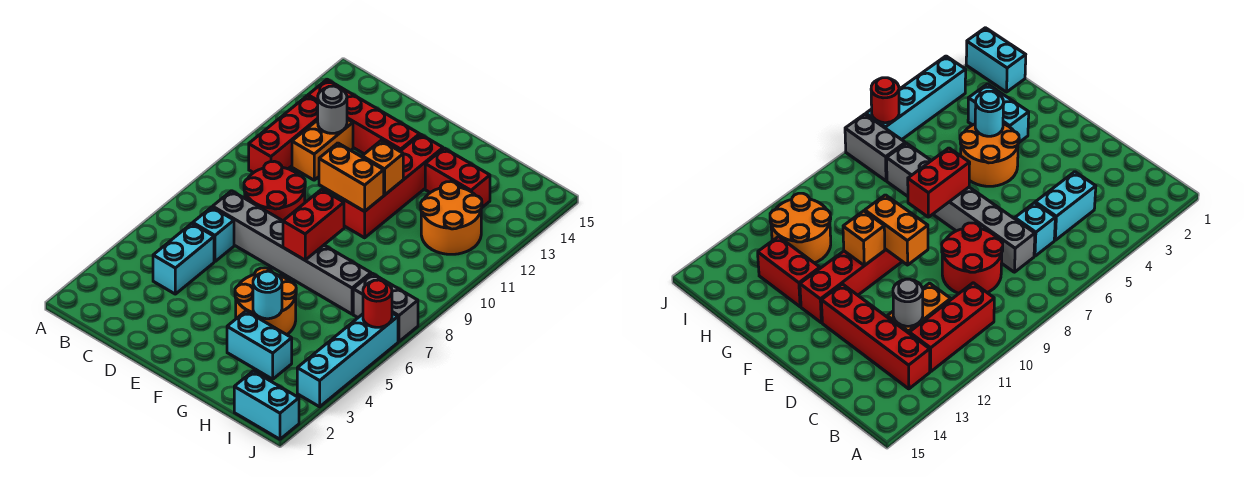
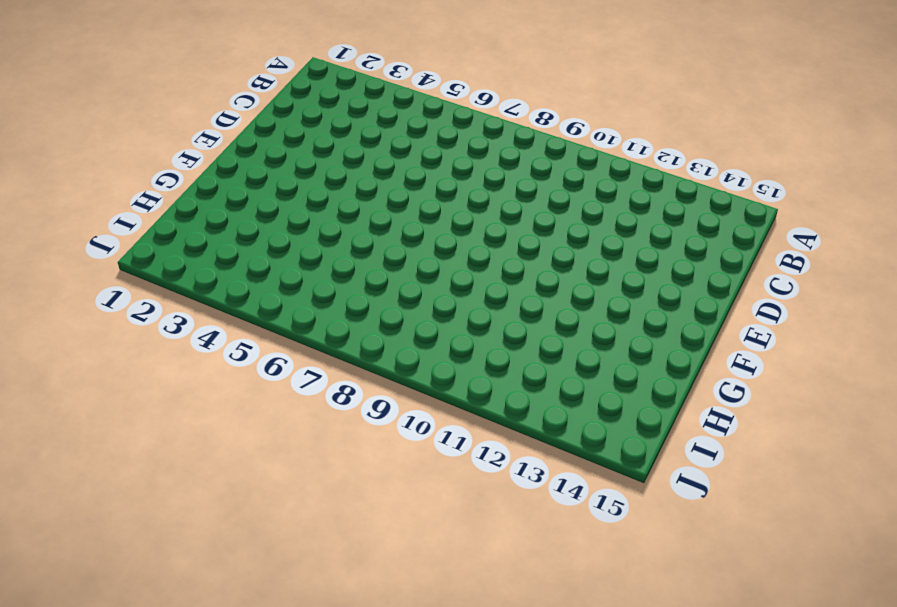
none -> red brick B10:B12 level 1
none -> red brick B13:E13 level 1
none -> cyan brick C4:C5 level 1

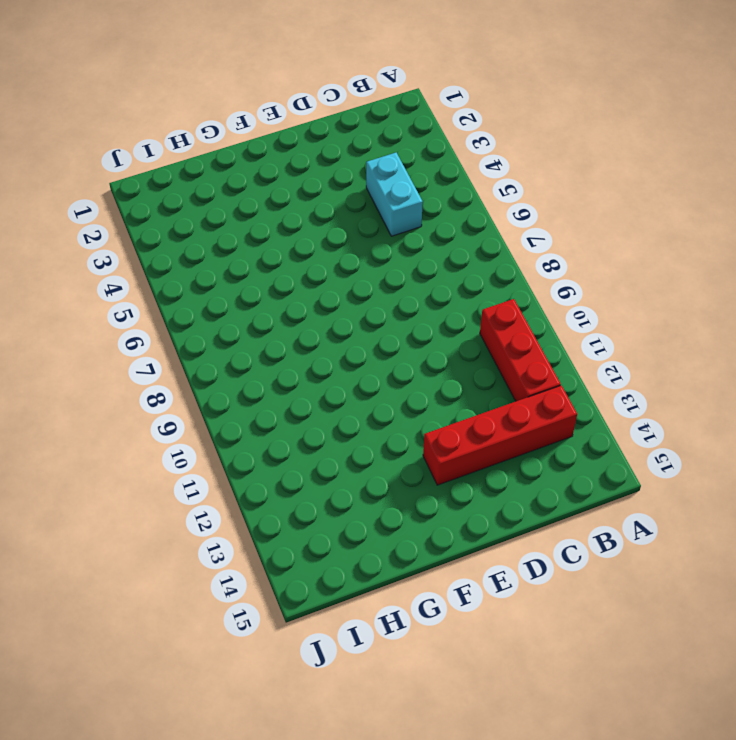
none -> cyan brick C6 level 1
none -> grey brick C7:H7 level 1
none -> red round brick C8:D9 level 1

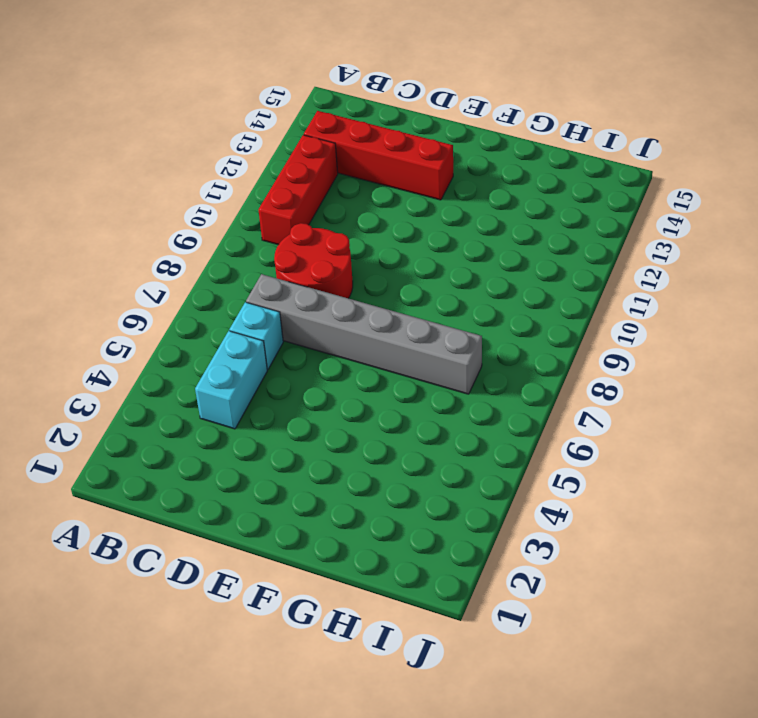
none -> orange brick C11:C12 level 1
none -> orange round brick F4:G5 level 1
none -> red brick F10:F13 level 1

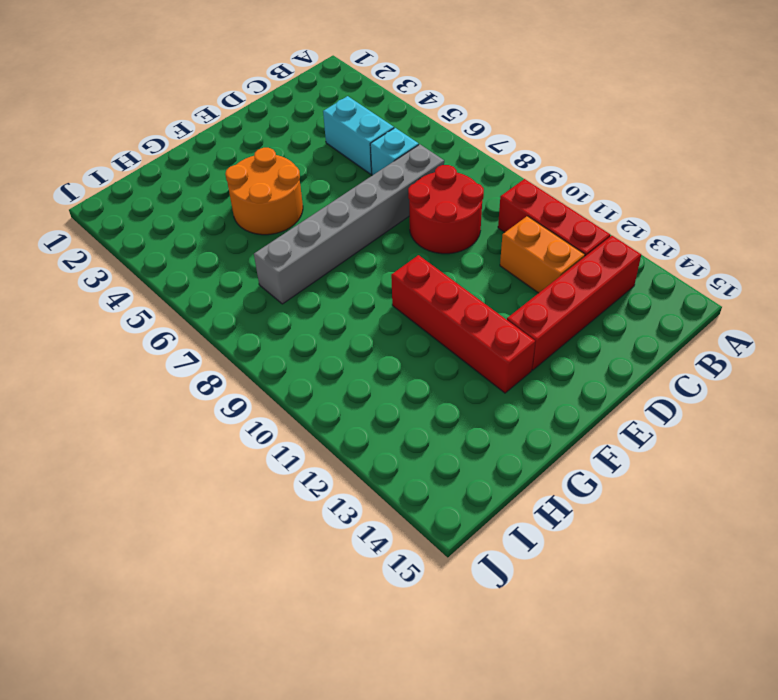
none -> cyan brick G3:H3 level 1
none -> red brick G13:H13 level 1
none -> orange round brick H11:I12 level 1

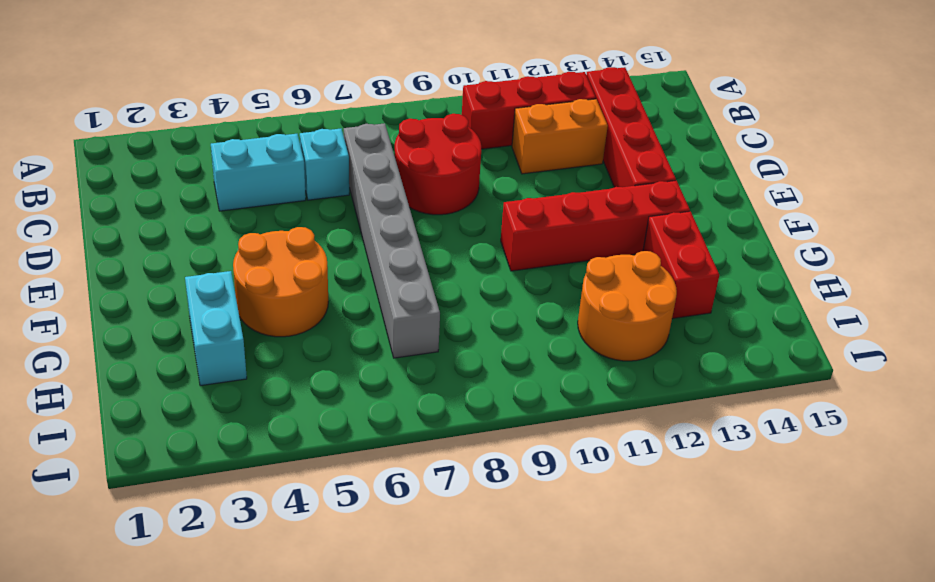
none -> cyan brick I1:J1 level 1
none -> grey brick I7:J7 level 1
none -> cyan brick J3:J6 level 1

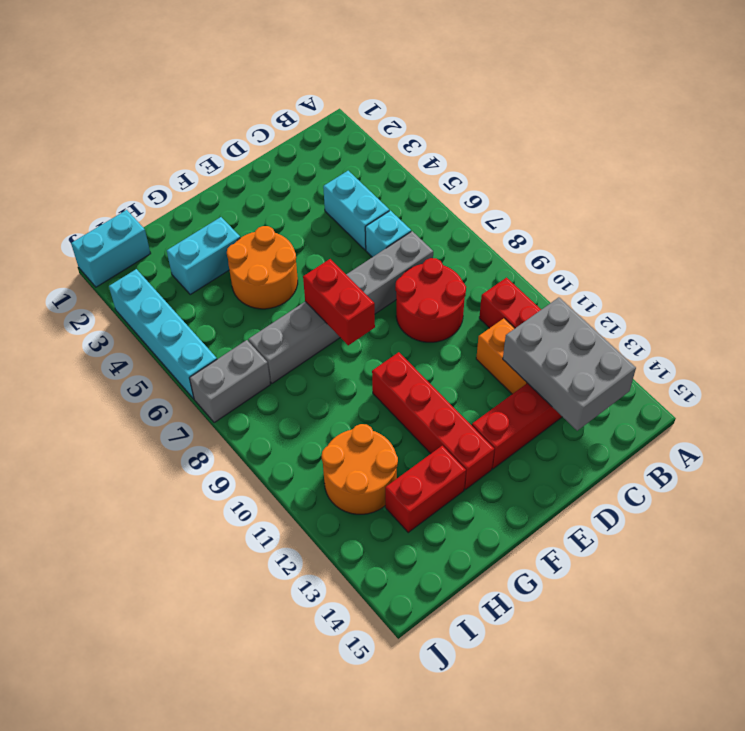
grey brick B12:C14 level 2 -> grey round brick C12 level 2
none -> orange brick E10:F10 level 2
none -> orange brick F11 level 2
none -> cyan round brick G4 level 2

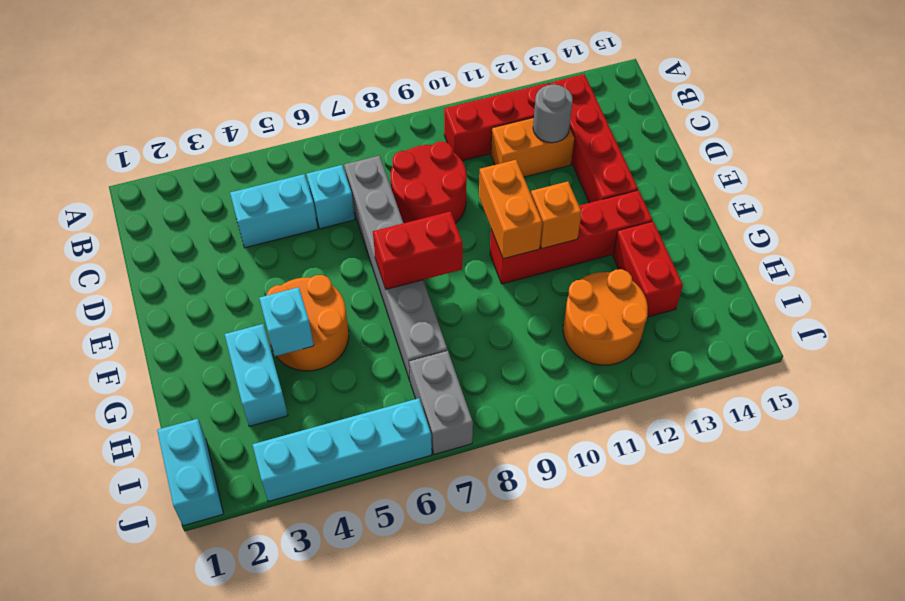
cyan brick G4 level 2 -> cyan round brick G4 level 2
none -> red round brick J6 level 2

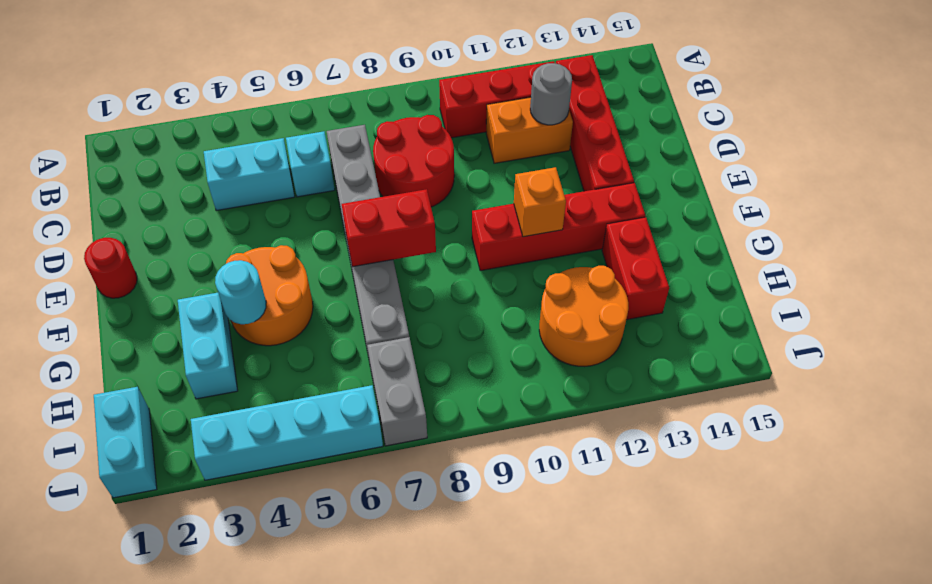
red round brick E1 level 1 -> red round brick J6 level 2
none -> orange brick E10:F10 level 2

